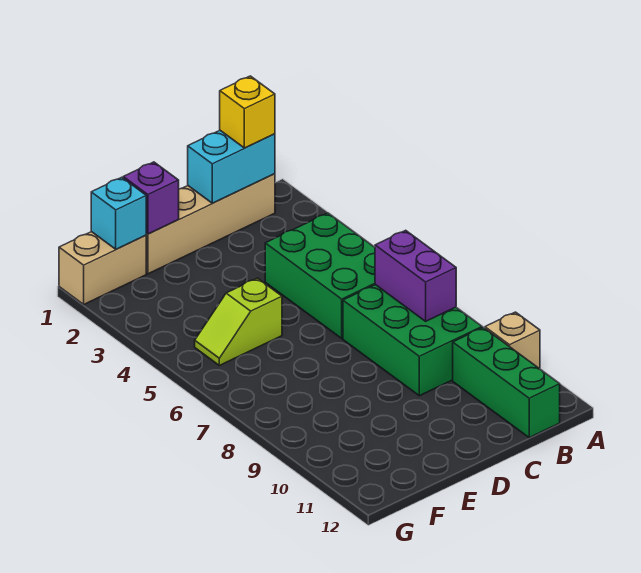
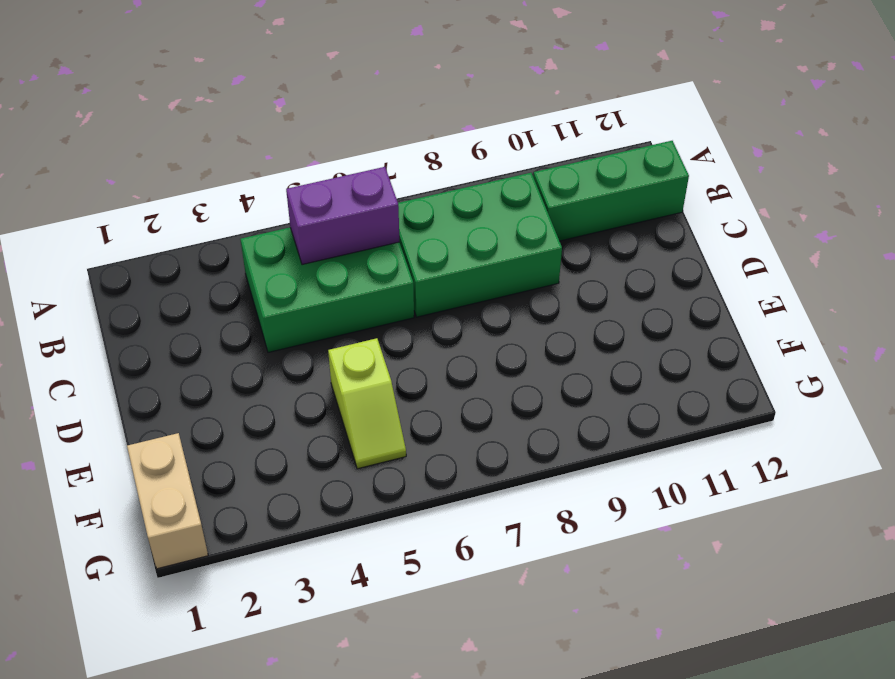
purple brick B5:B6 level 2 -> purple brick B7:B8 level 2
none -> tan brick A10 level 1
none -> tan brick B1:E1 level 1
none -> cyan brick B1:C1 level 2

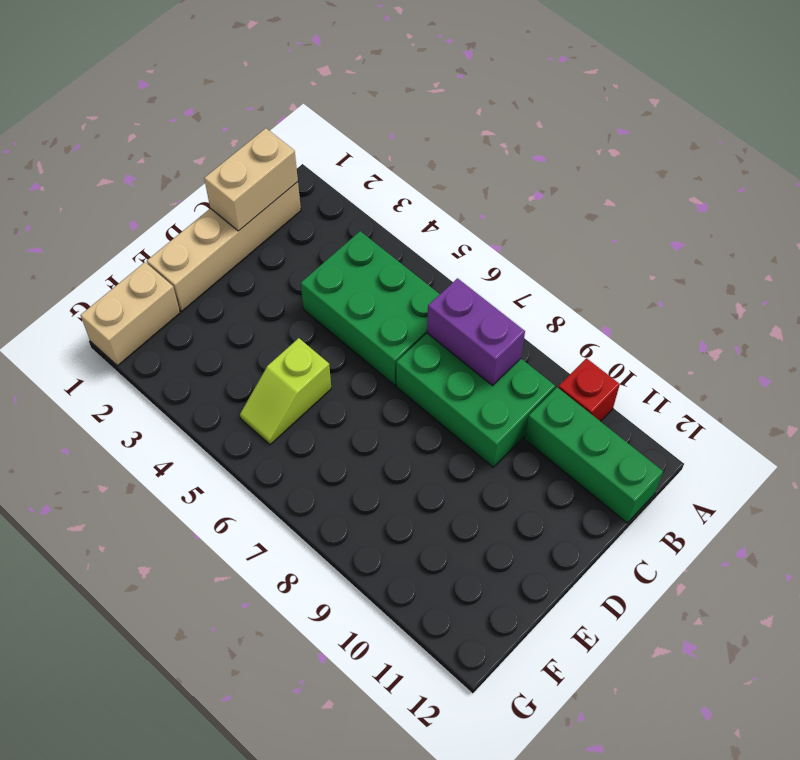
red brick A10 level 1 -> tan brick A10 level 1
tan brick B1:C1 level 2 -> cyan brick B1:C1 level 2
none -> purple brick E1 level 2
none -> cyan brick F1 level 2
none -> yellow brick B1 level 3

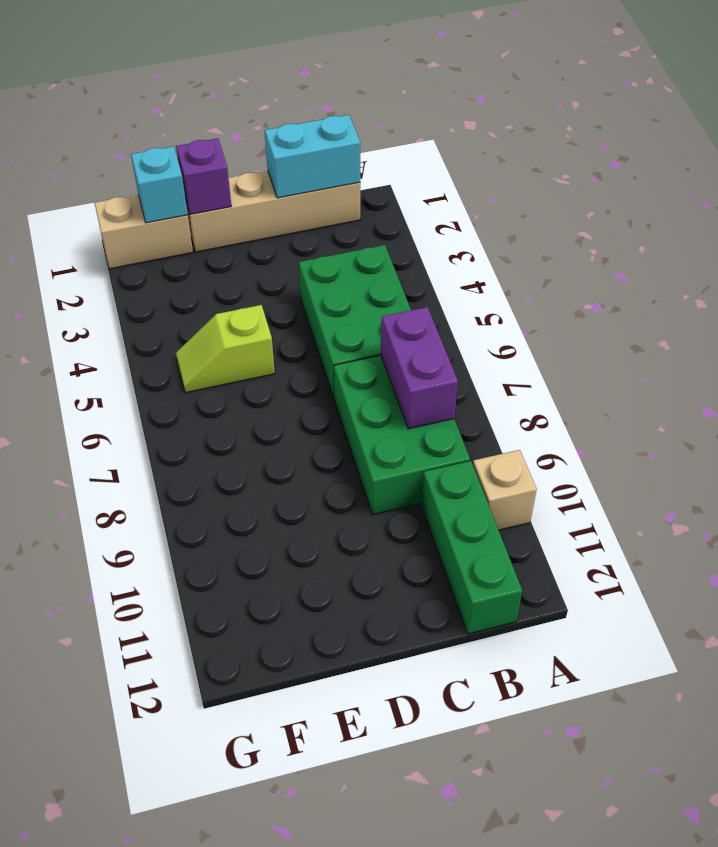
none -> yellow brick B1 level 3

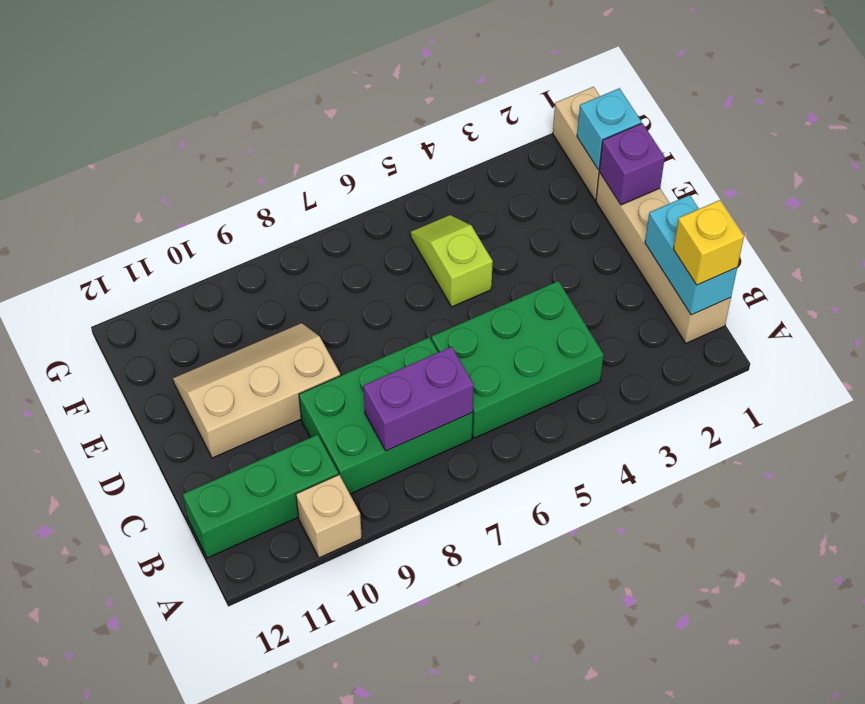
tan slope D9:E11 level 1 top D -> none

